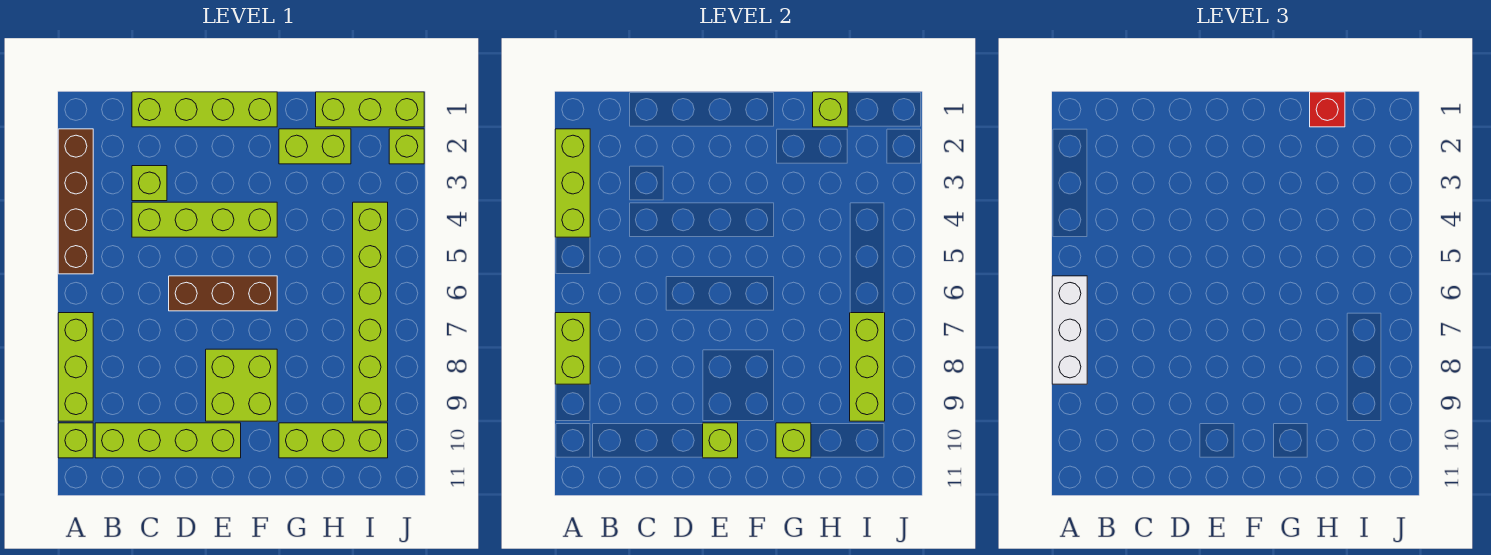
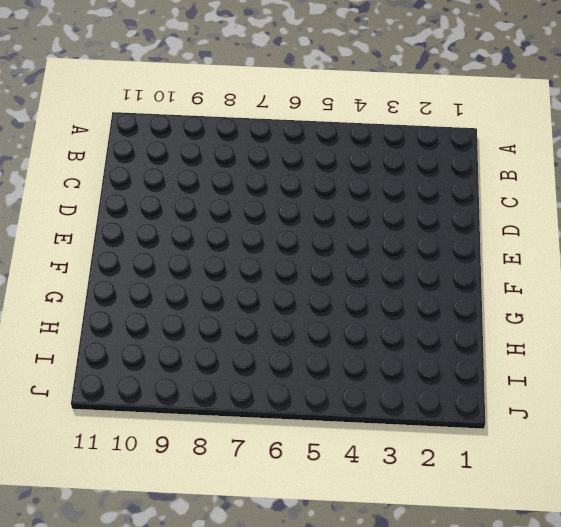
none -> brown brick A2:A5 level 1
none -> lime brick A7:A9 level 1
none -> lime brick A10 level 1

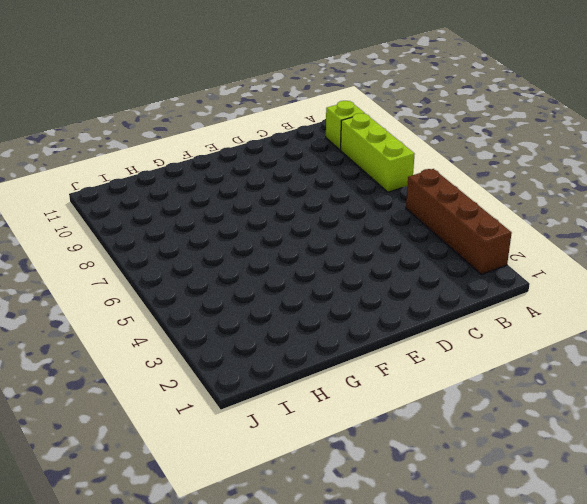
none -> lime brick B10:E10 level 1
none -> lime brick C1:F1 level 1
none -> lime brick C3 level 1

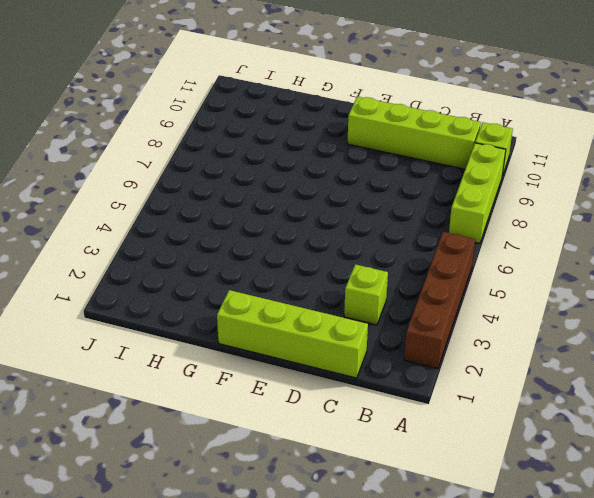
none -> lime brick C4:F4 level 1
none -> brown brick D6:F6 level 1
none -> lime brick E8:F9 level 1

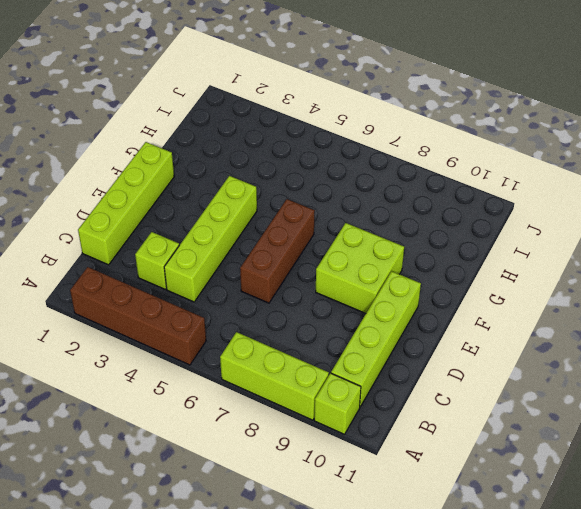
none -> lime brick G2:H2 level 1
none -> lime brick G10:I10 level 1
none -> lime brick H1:J1 level 1

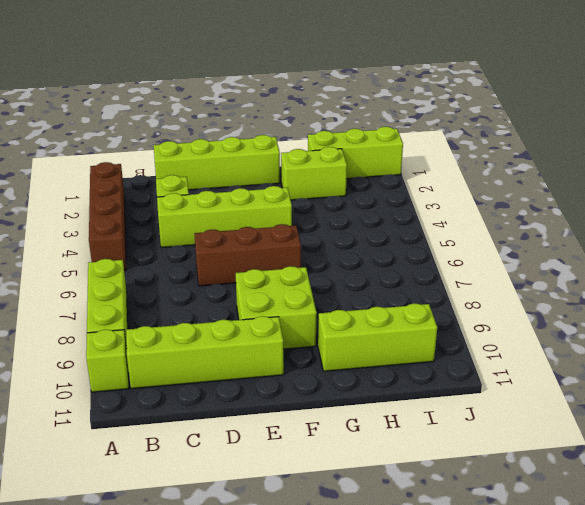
none -> lime brick I4:I9 level 1
none -> lime brick J2 level 1
none -> lime brick A2:A4 level 2

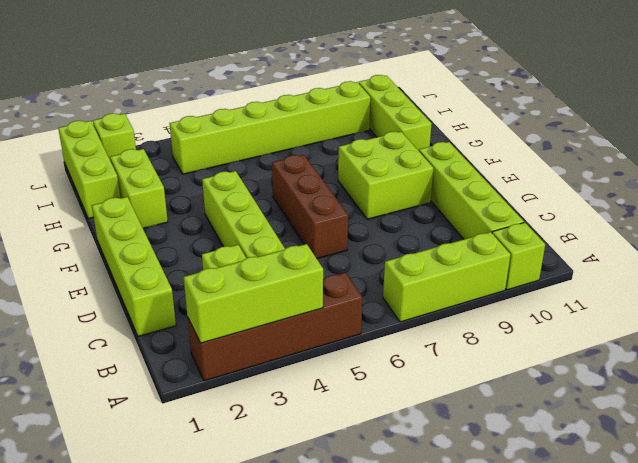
none -> lime brick A7:A8 level 2
none -> lime brick E10 level 2
none -> lime brick G10 level 2

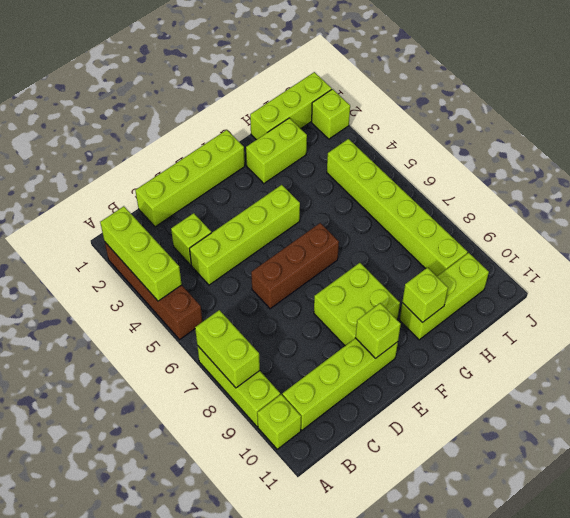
none -> lime brick H1 level 2
none -> lime brick I7:I9 level 2
none -> white brick A6:A8 level 3

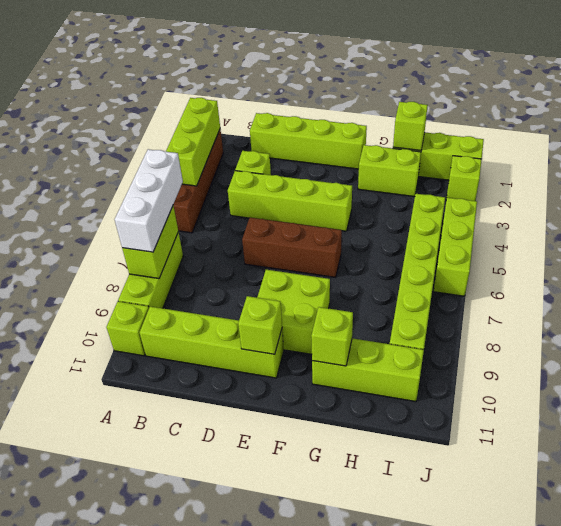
lime brick J4:J6 level 1 -> lime brick I7:I9 level 2
none -> red brick H1 level 3

